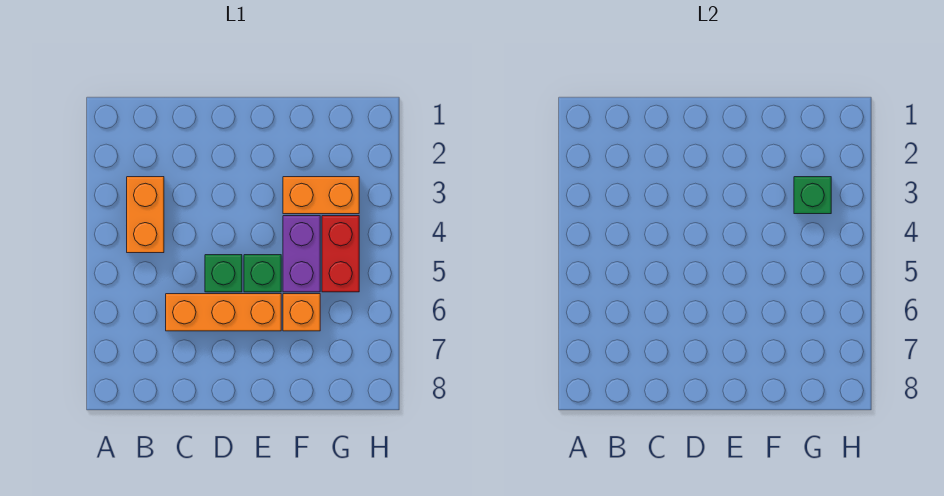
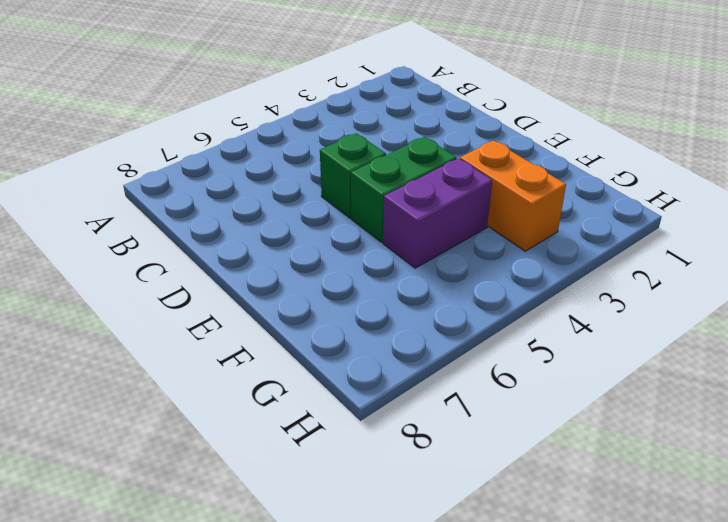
green brick E4:E5 level 1 -> green brick E5 level 1
none -> orange brick B3:B4 level 1
none -> orange brick C6:E6 level 1

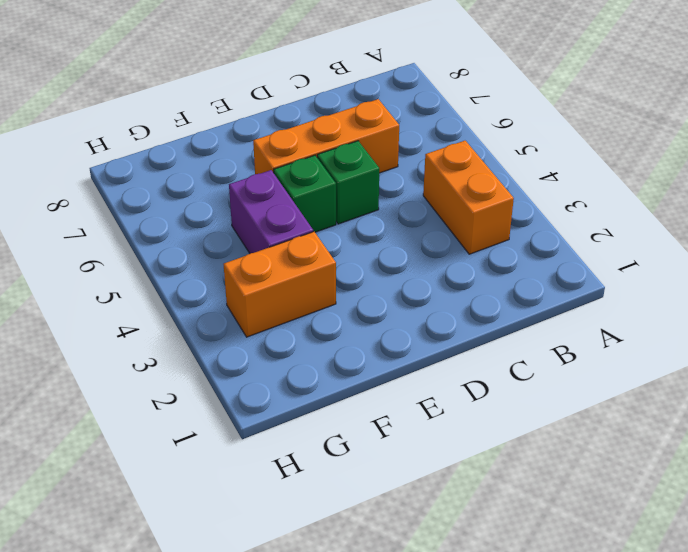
none -> orange brick F6 level 1
none -> red brick G4:G5 level 1

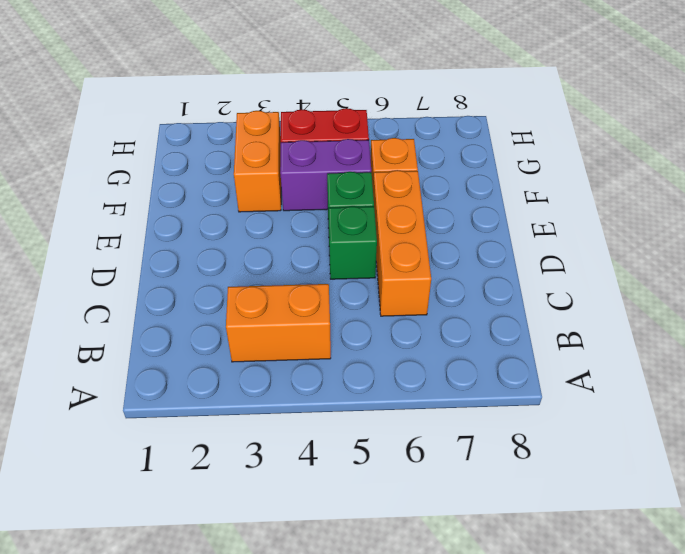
none -> green brick G3 level 2

